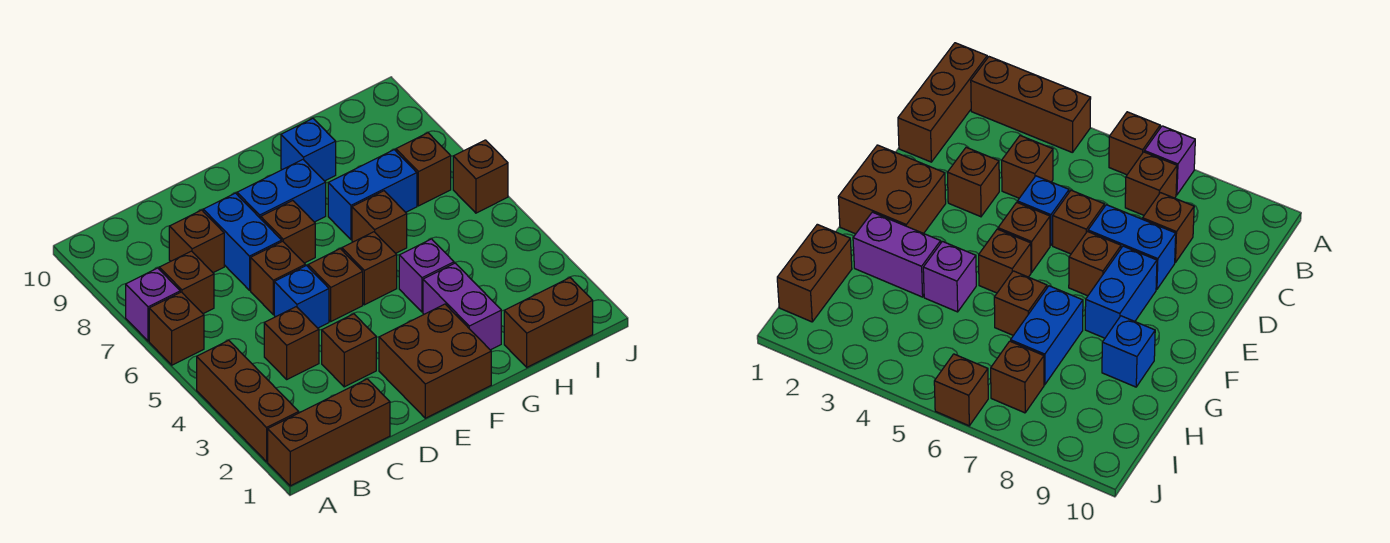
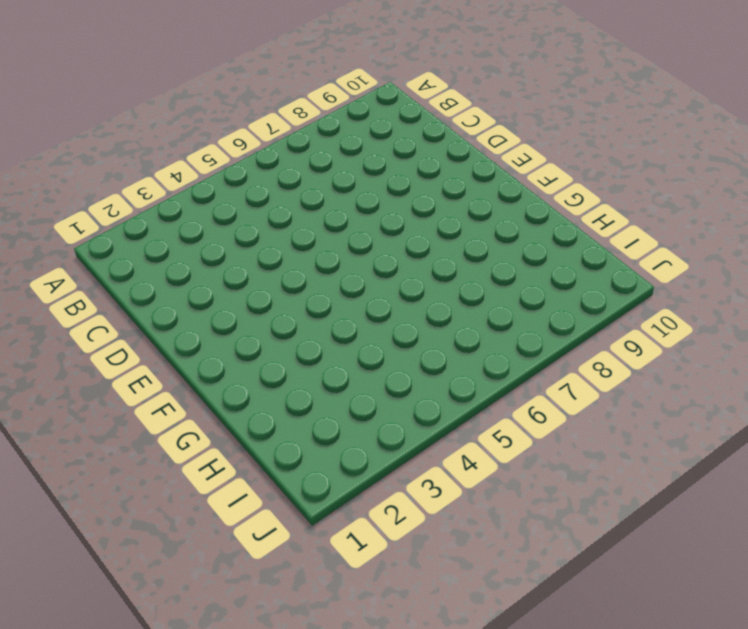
none -> brown brick A1:C1 level 1
none -> brown brick A2:A4 level 1
none -> brown brick A6 level 1

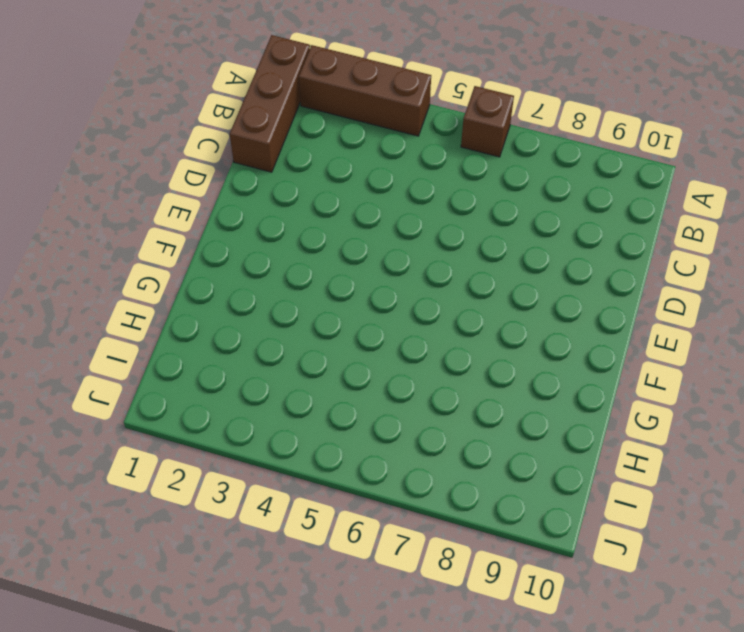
none -> purple brick A7 level 1
none -> brown brick B7 level 1
none -> brown brick C4 level 1

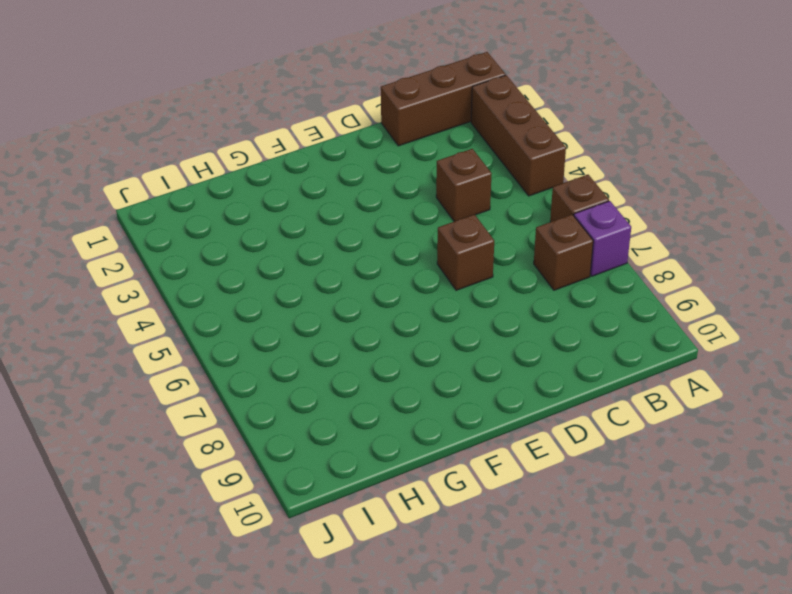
none -> brown brick C8 level 1
none -> brown brick D3 level 1
none -> blue brick D5 level 1

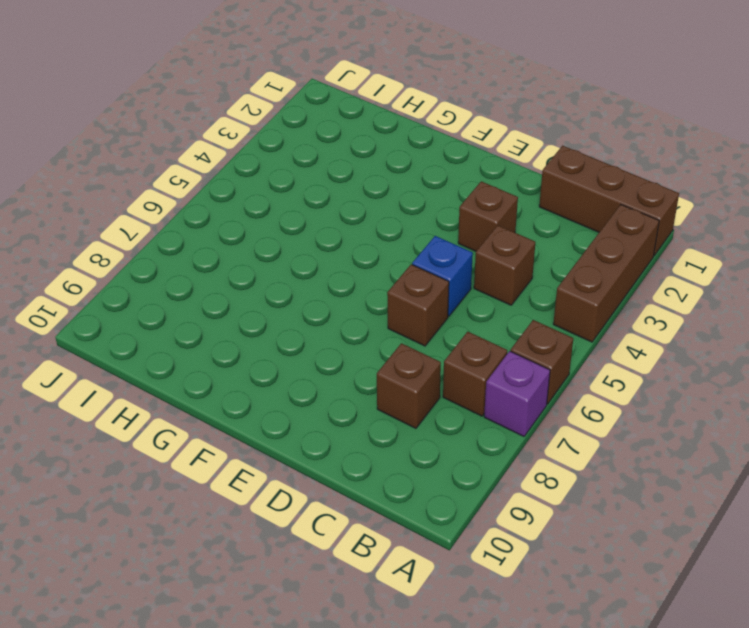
none -> blue brick D7:D8 level 1
none -> brown brick E1:F2 level 1
none -> brown brick E5 level 1

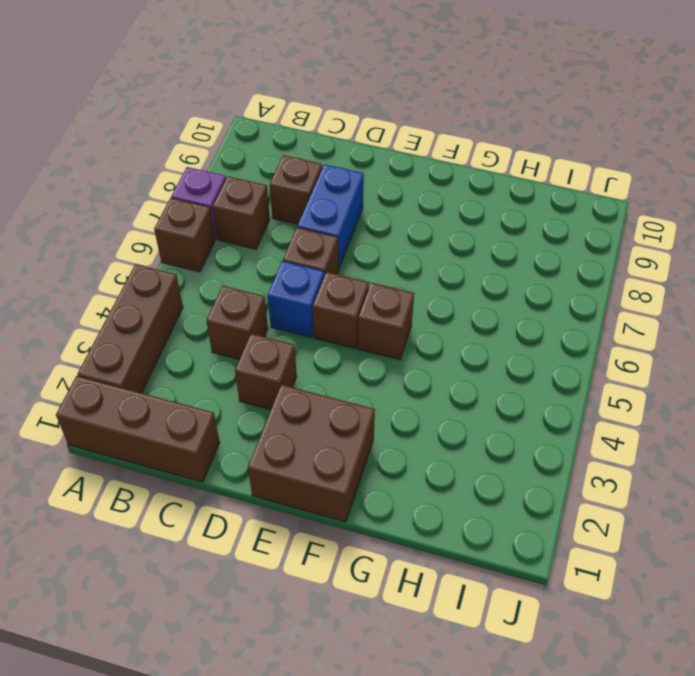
none -> brown brick E7 level 1
none -> blue brick E8:F8 level 1
none -> purple brick G2:G3 level 1

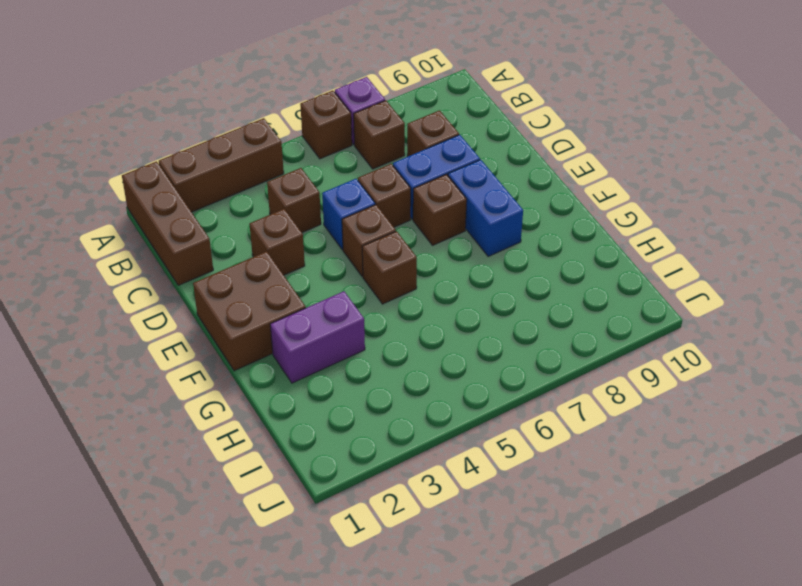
none -> purple brick G4 level 1
none -> brown brick G6 level 1
none -> blue brick G7:H7 level 1

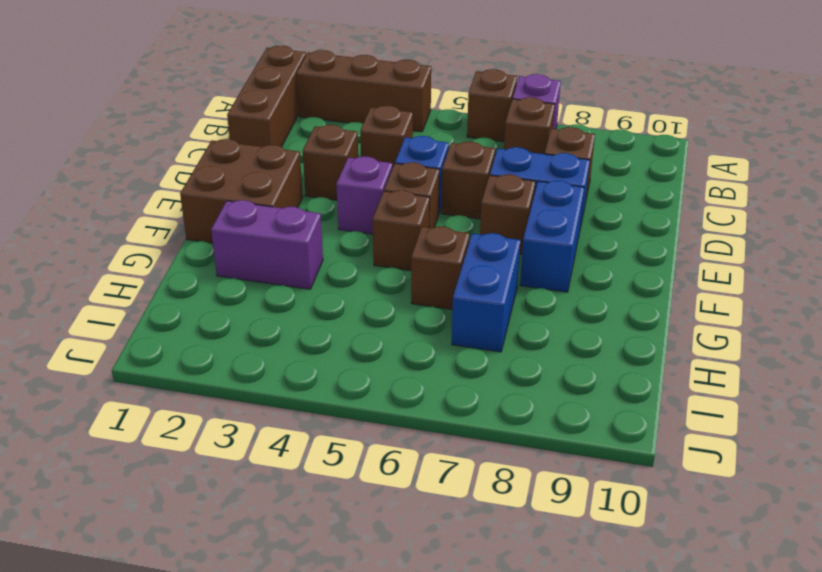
purple brick E4 level 1 -> purple brick G4 level 1
none -> blue brick G9 level 1
none -> brown brick H1:I1 level 1
none -> brown brick I7 level 1

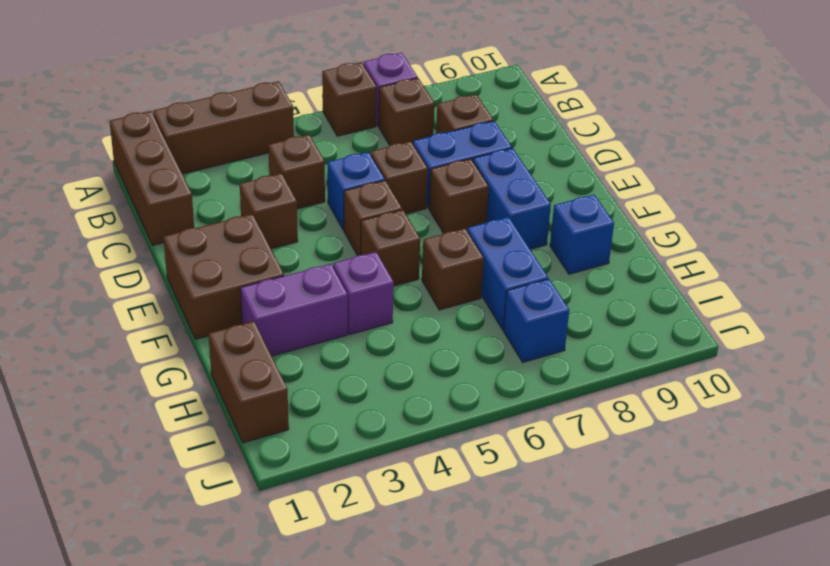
blue brick I7 level 1 -> brown brick I7 level 1
none -> brown brick J6 level 1

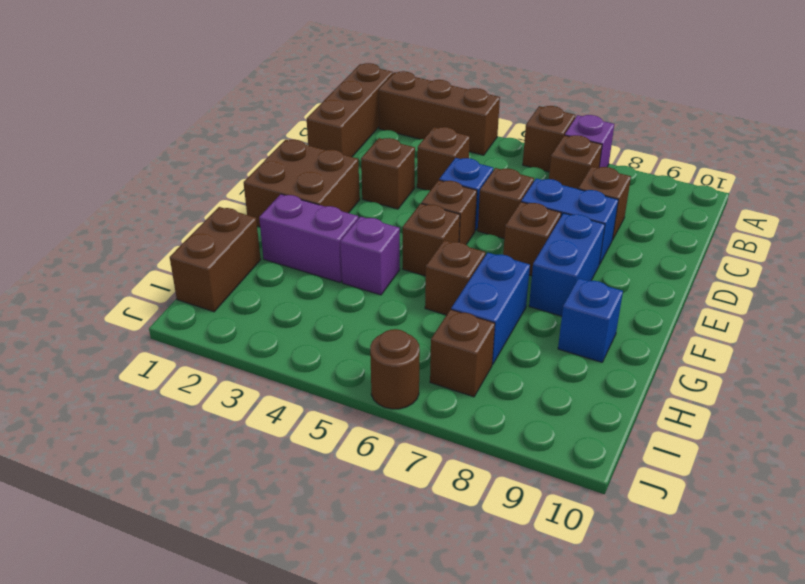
brown round brick J6 level 1 -> brown brick J6 level 1

